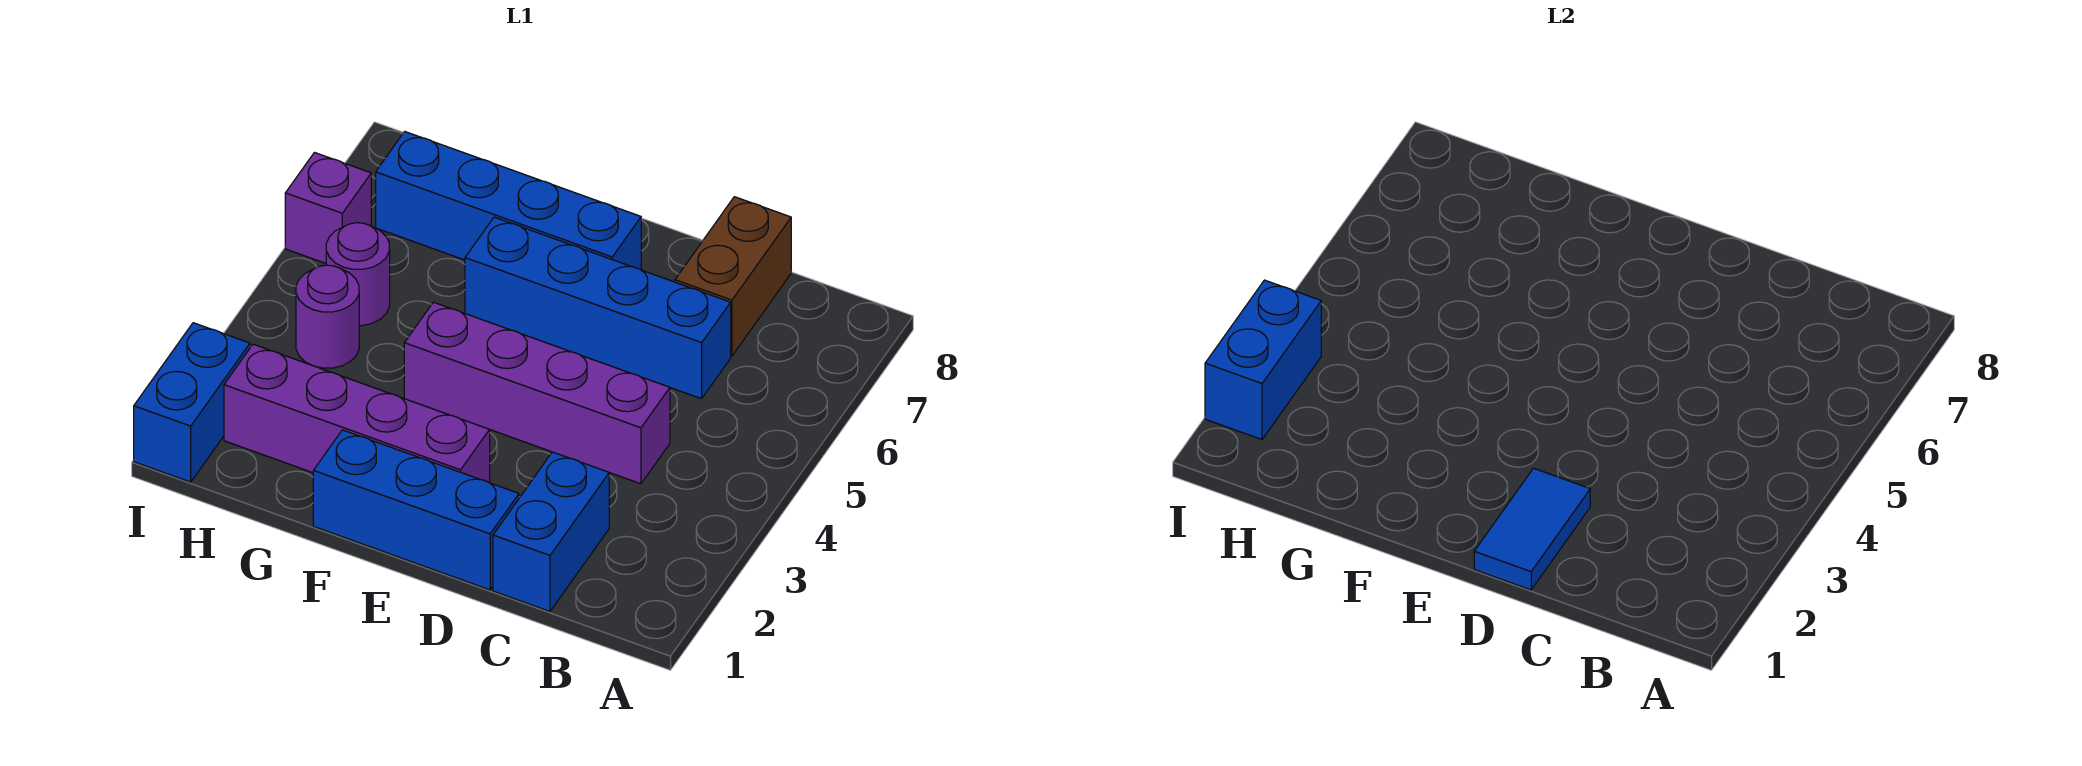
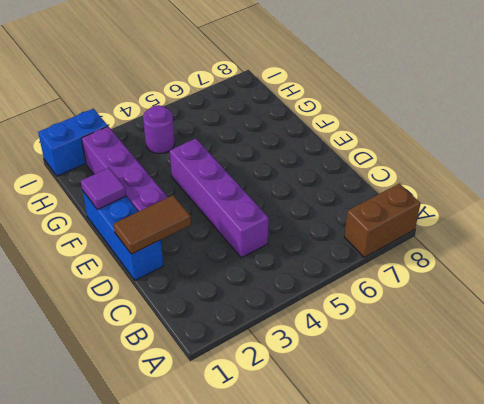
brown brick A7:A8 level 1 -> brown brick C7:C8 level 1
brown tile D1:D2 level 2 -> blue tile D1:D2 level 2
purple tile F1 level 2 -> none
none -> blue brick C1:C2 level 1
none -> blue brick C6:F6 level 1
none -> blue brick E7:H7 level 1

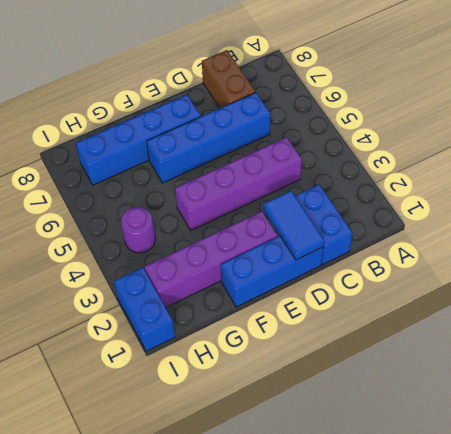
none -> purple round brick H5 level 1
none -> purple brick I6 level 1
none -> blue brick I2:I3 level 2

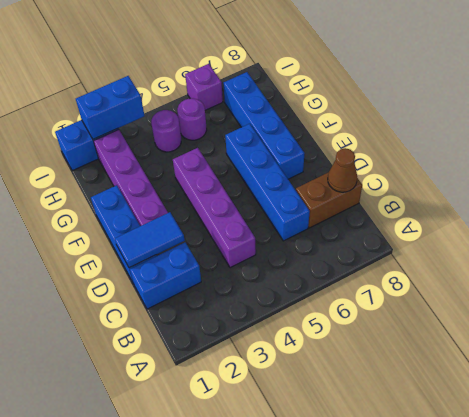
brown cone C8 level 2 -> none

